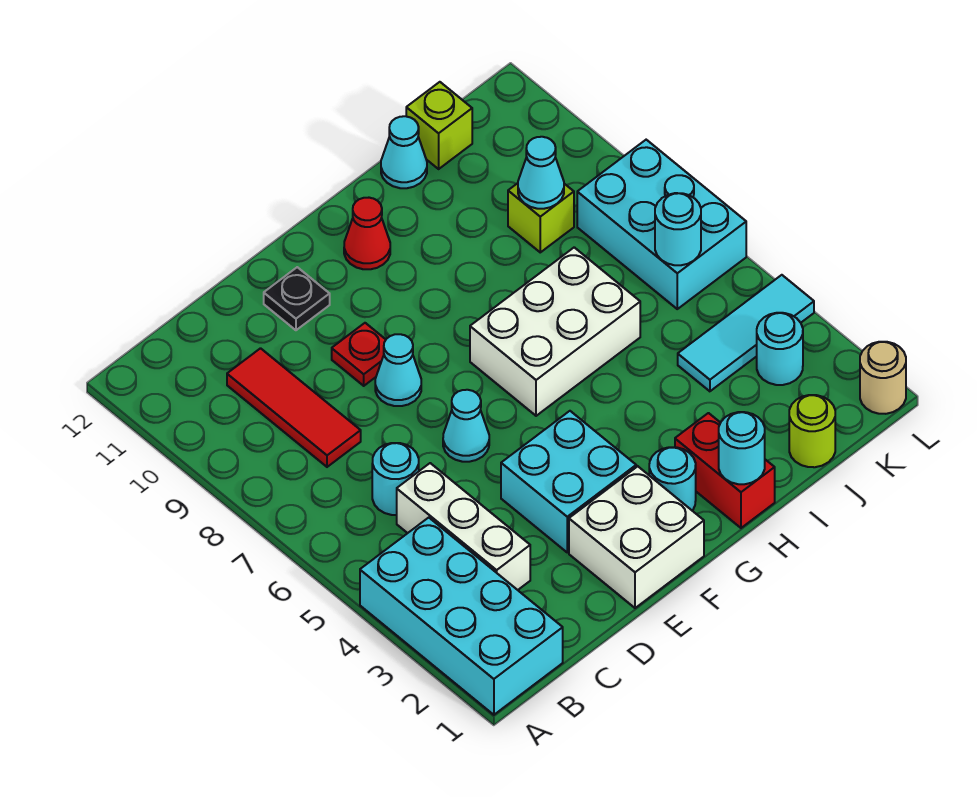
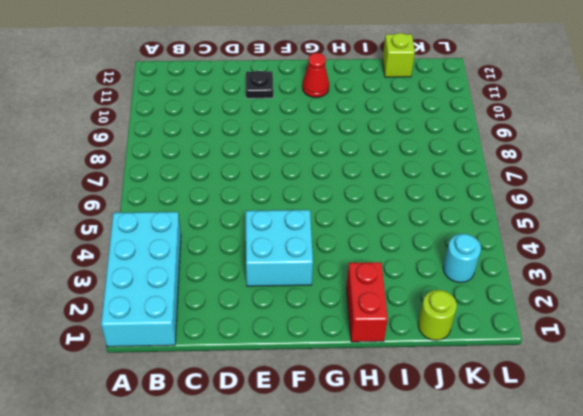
none -> white brick C3:C5 level 1
none -> cyan round brick C6 level 1
none -> red tile C8:C10 level 1

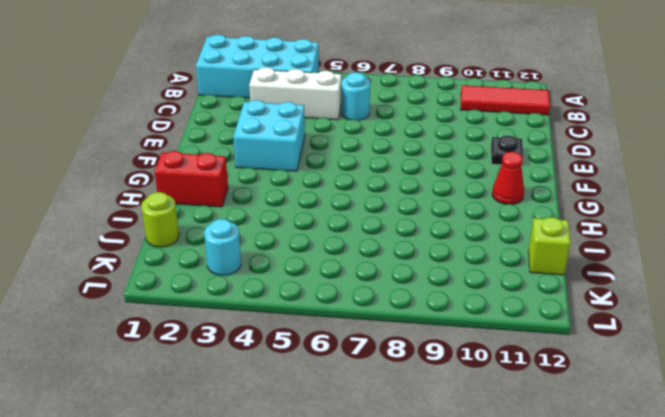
red tile B10:B12 level 1 -> red tile C8:C10 level 1
none -> white brick E1:F2 level 1
none -> cyan cone E6 level 1
none -> cyan cone E8 level 1

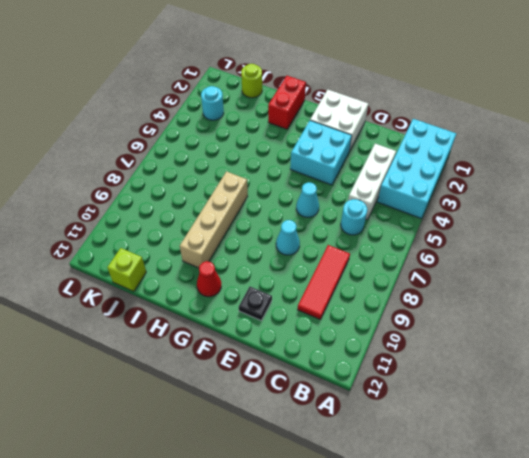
tan brick H7:H10 level 1 -> white brick G6:I7 level 1
none -> red plate E9 level 1
none -> cyan round brick G2 level 1
none -> cyan cone I12 level 1

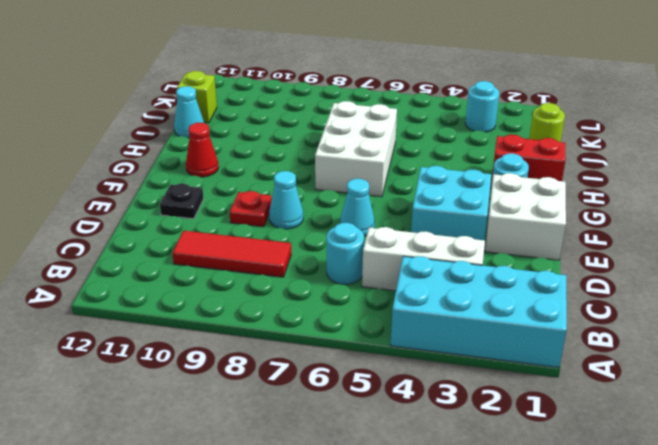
none -> cyan tile J4:L4 level 1
none -> lime brick J9 level 1
none -> cyan brick K6:L8 level 1

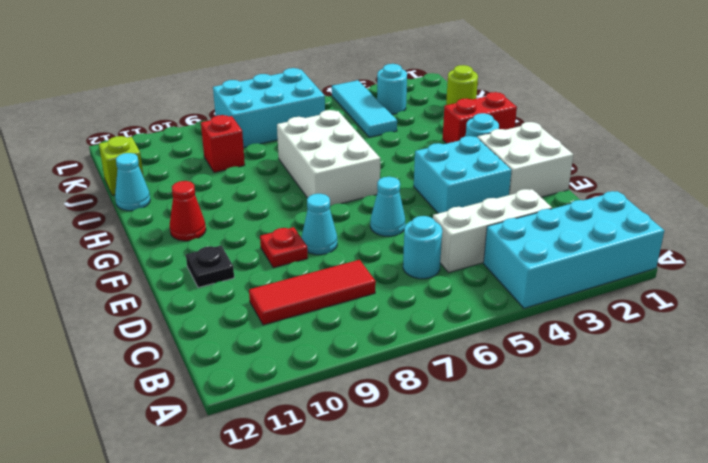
red brick J9 level 1 -> lime brick J9 level 1
none -> tan round brick L1 level 1
none -> cyan round brick H1 level 2
none -> cyan cone J9 level 2

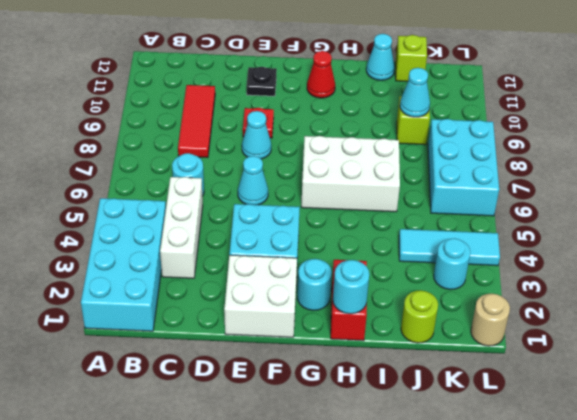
none -> cyan round brick K6 level 2

